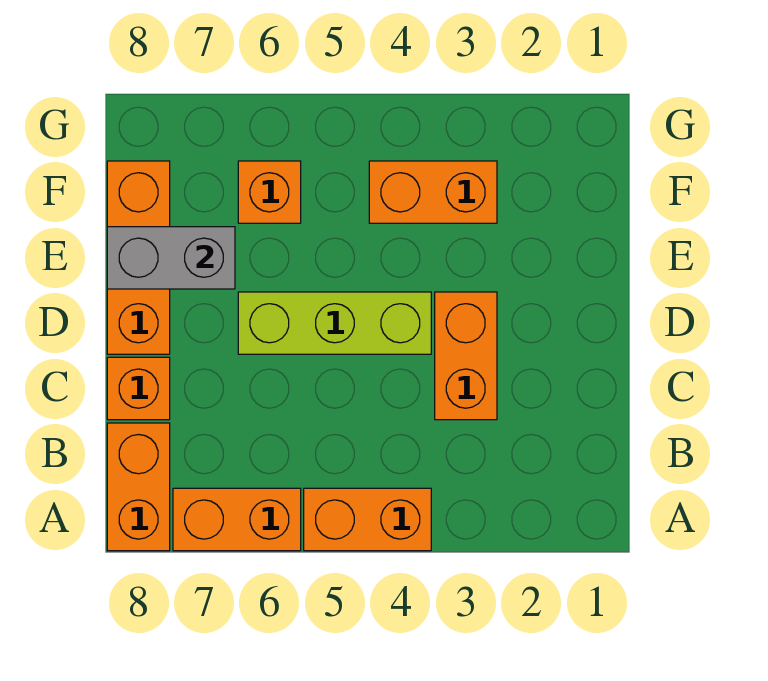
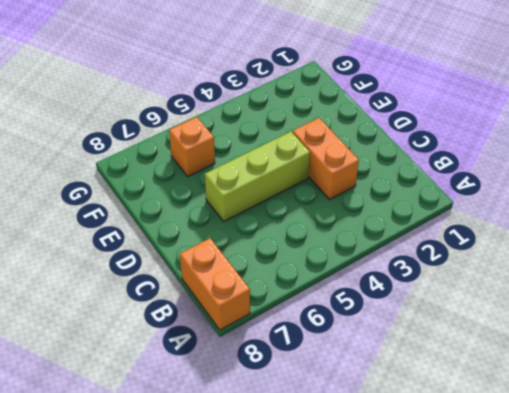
none -> orange brick A4:A5 level 1
none -> orange brick A6:A7 level 1

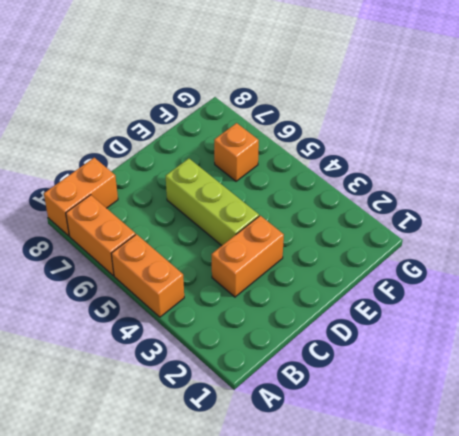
none -> orange brick C8 level 1
none -> orange brick D8:F8 level 1

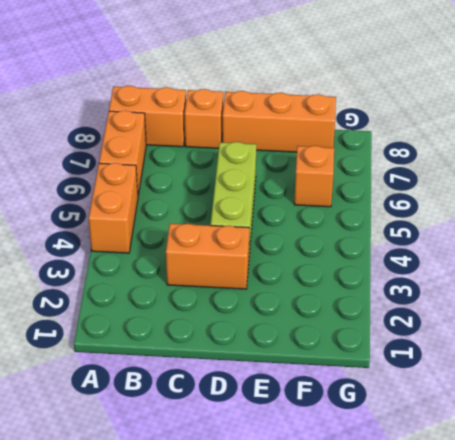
none -> orange brick F3:F4 level 1
none -> grey brick E7:E8 level 2

